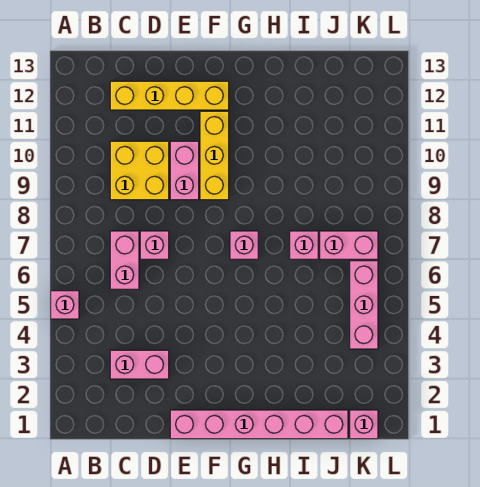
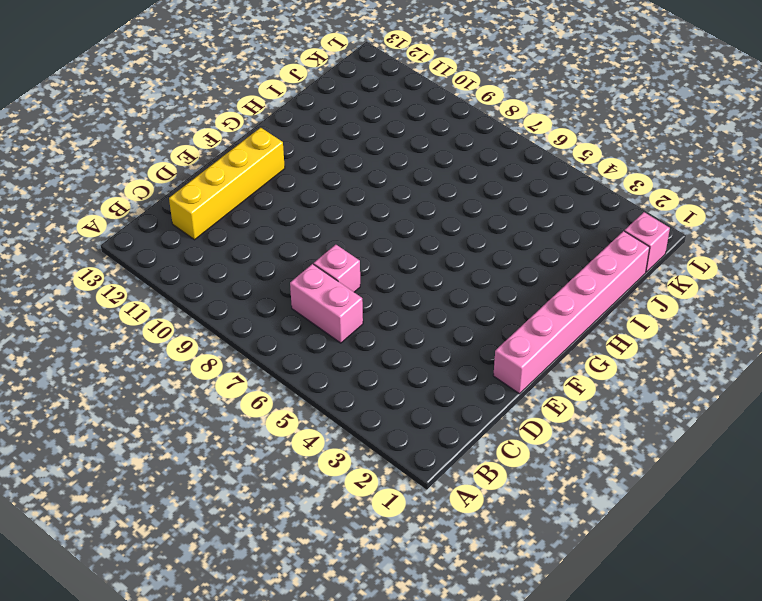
none -> pink brick A5 level 1
none -> pink brick C3:D3 level 1
none -> yellow brick C9:D10 level 1

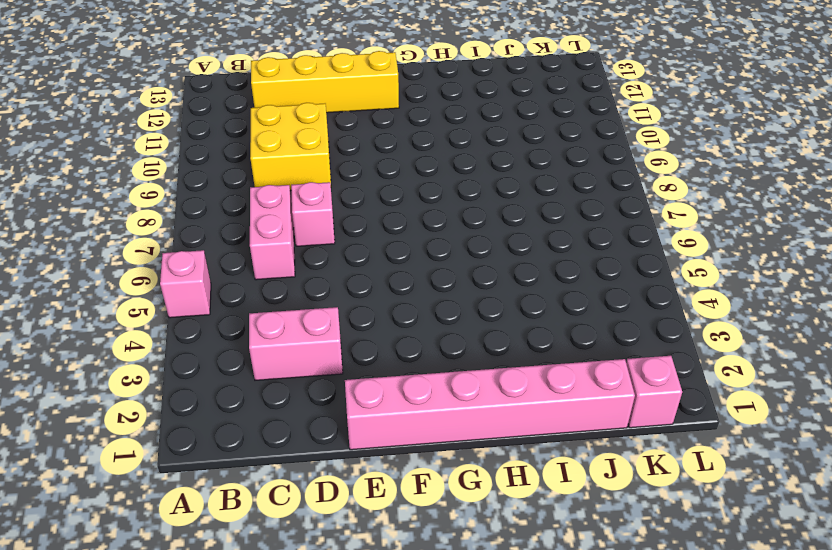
none -> pink brick E9:E10 level 1
none -> yellow brick F9:F11 level 1
none -> pink brick G7 level 1

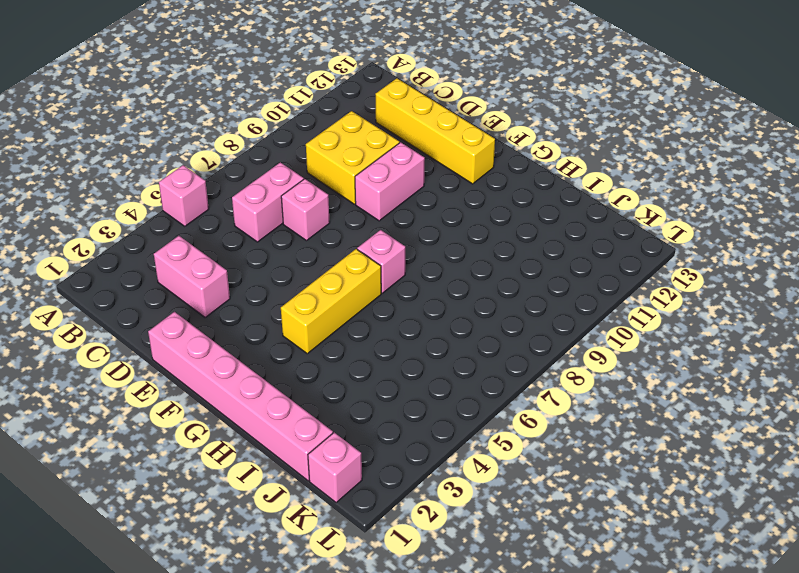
yellow brick G4:G6 level 1 -> yellow brick F9:F11 level 1
none -> pink brick I7 level 1
none -> pink brick J7:K7 level 1
none -> pink brick K4:K6 level 1

